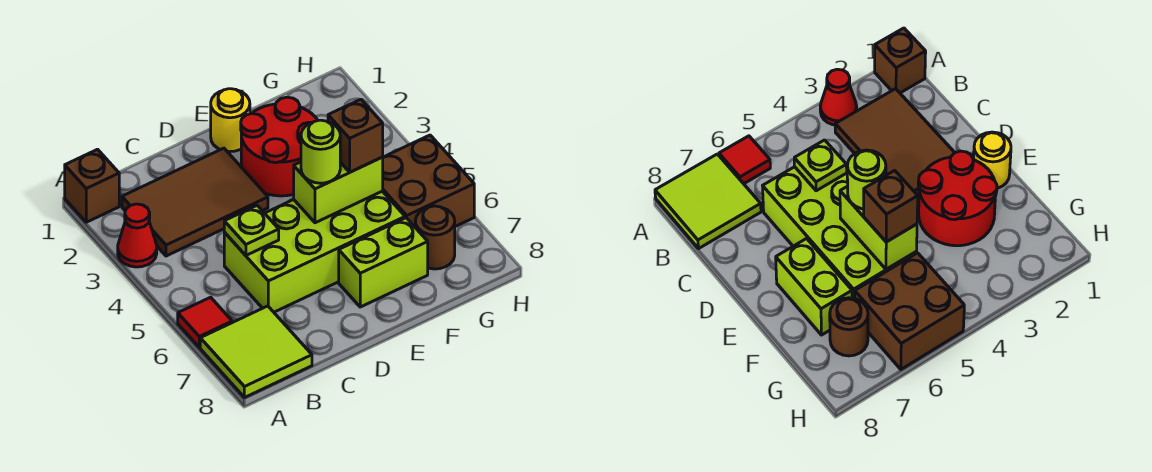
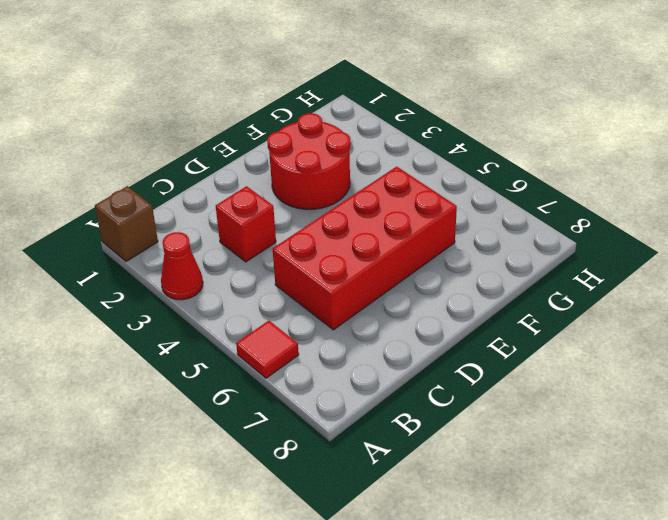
red brick C3 level 1 -> brown tile B2:D3 level 1
red brick C5:F6 level 1 -> lime brick C5:F6 level 1
none -> lime tile A7:B8 level 1
none -> yellow round brick E1 level 1
none -> lime brick E7:F7 level 1

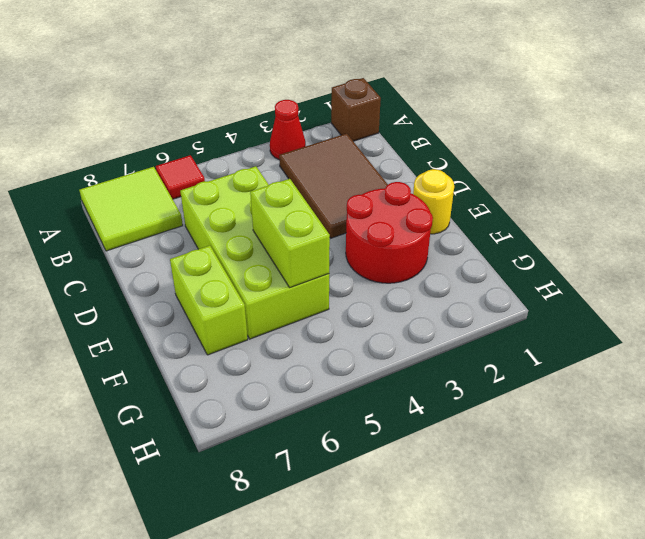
none -> brown brick G5:H6 level 1
none -> brown round brick G7 level 1
none -> lime plate C5 level 2

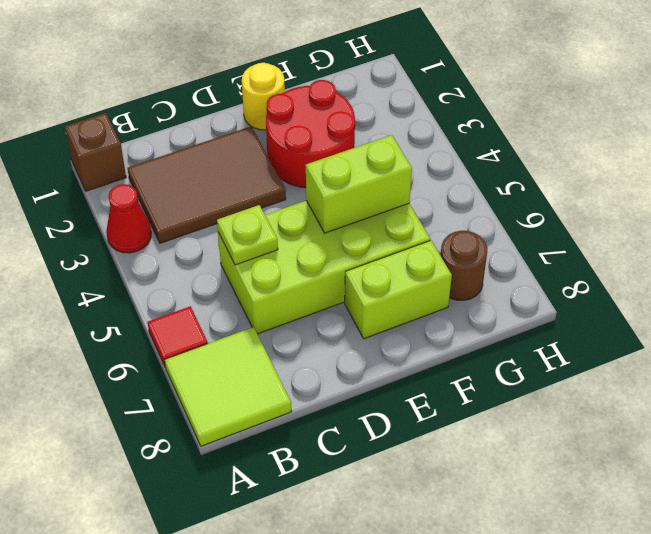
none -> brown brick G5:H6 level 1
none -> lime round brick E5 level 3
none -> brown brick F5 level 3

